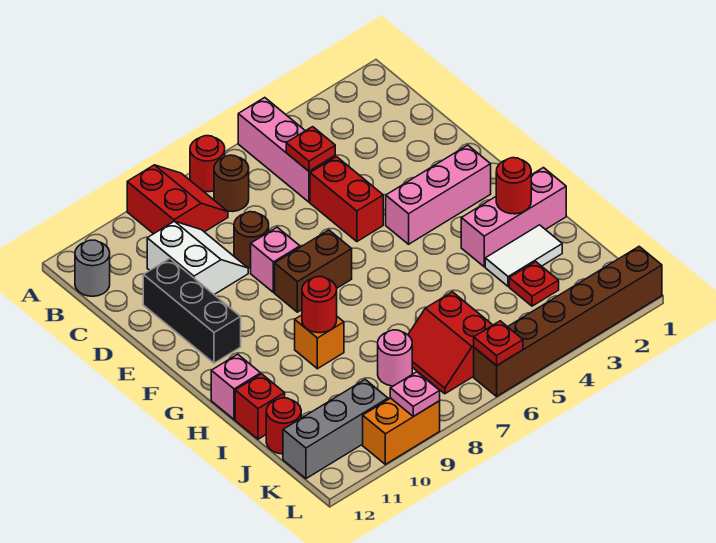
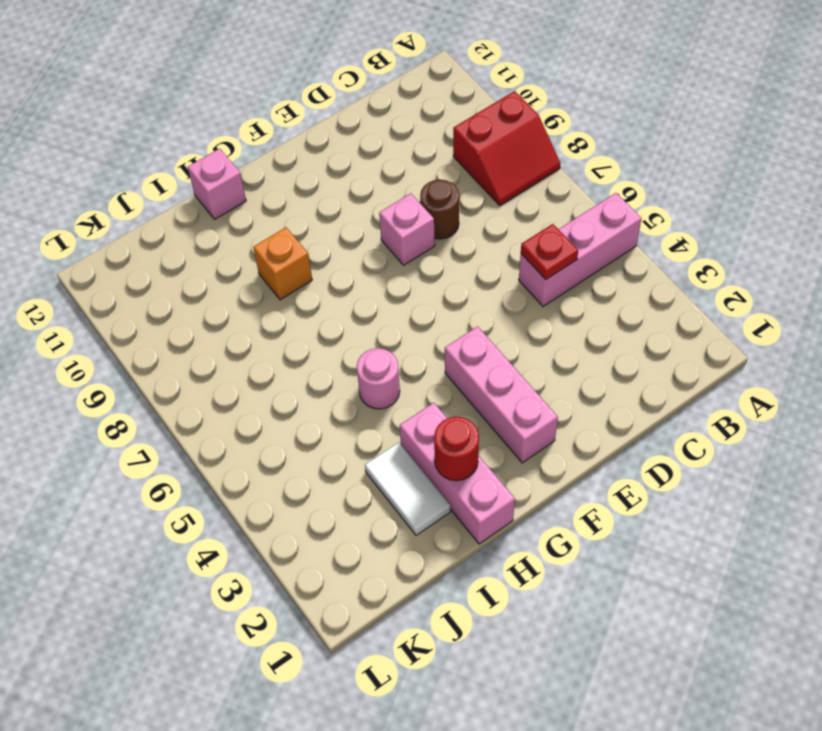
pink round brick H5 level 1 -> pink round brick J8 level 1
none -> red round brick A7 level 1
none -> brown round brick B7 level 1
none -> grey round brick B12 level 1

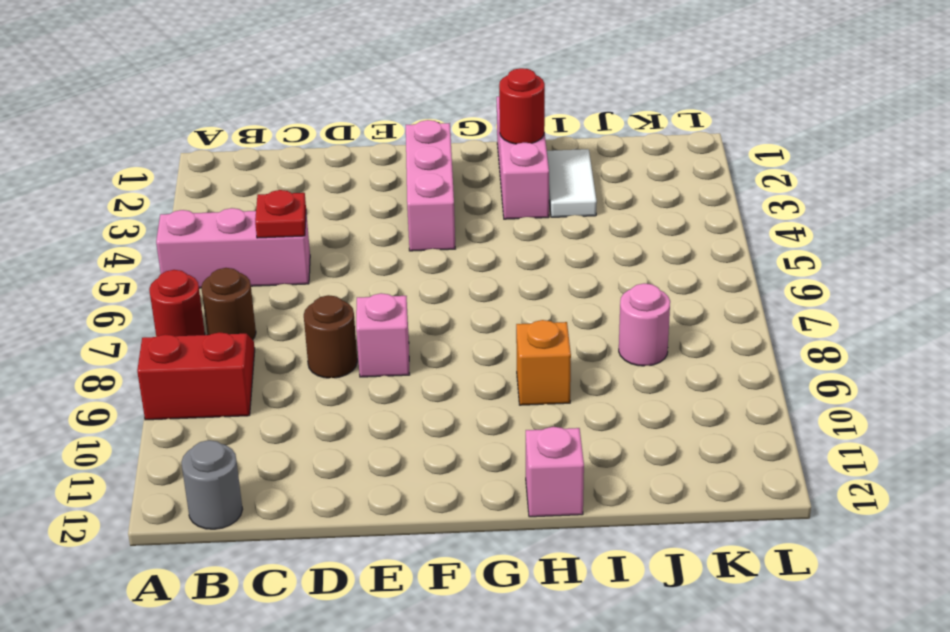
none -> white slope C9:D10 level 1 top 10
none -> red brick D5:E5 level 1
none -> black brick D11:F11 level 1

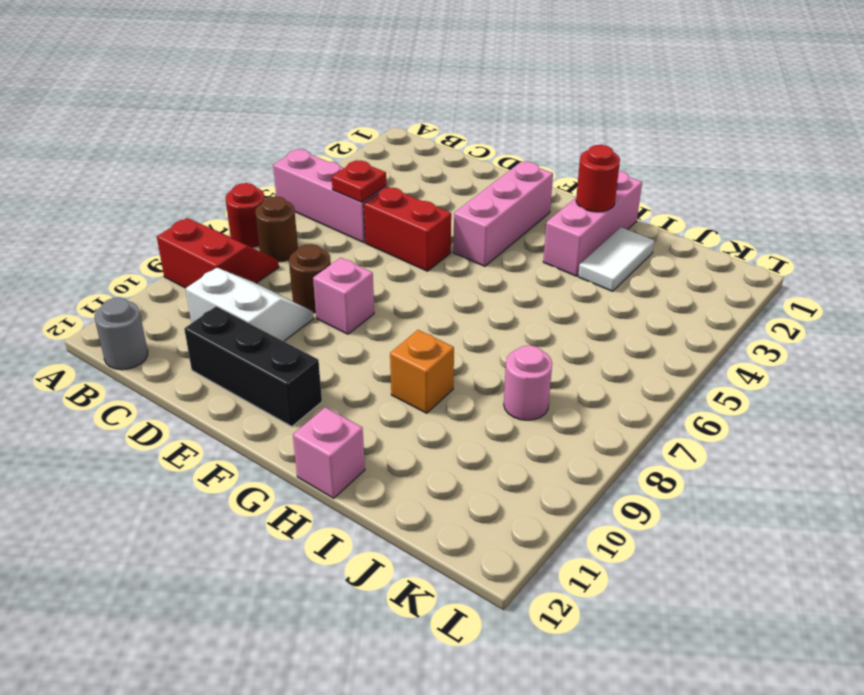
none -> brown brick F7:F8 level 1
none -> red brick I12 level 1
none -> red plate J3 level 1

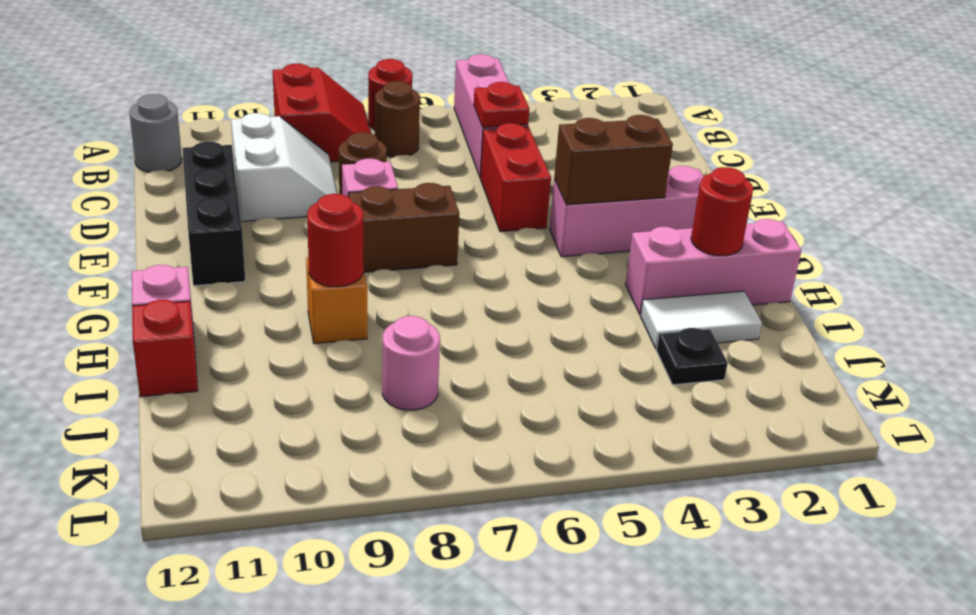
brown brick F3:F4 level 2 -> none
black plate J3 level 1 -> red plate J3 level 1
none -> red slope J6:K7 level 1 top 6
none -> red round brick J12 level 1
none -> grey brick K10:K12 level 1

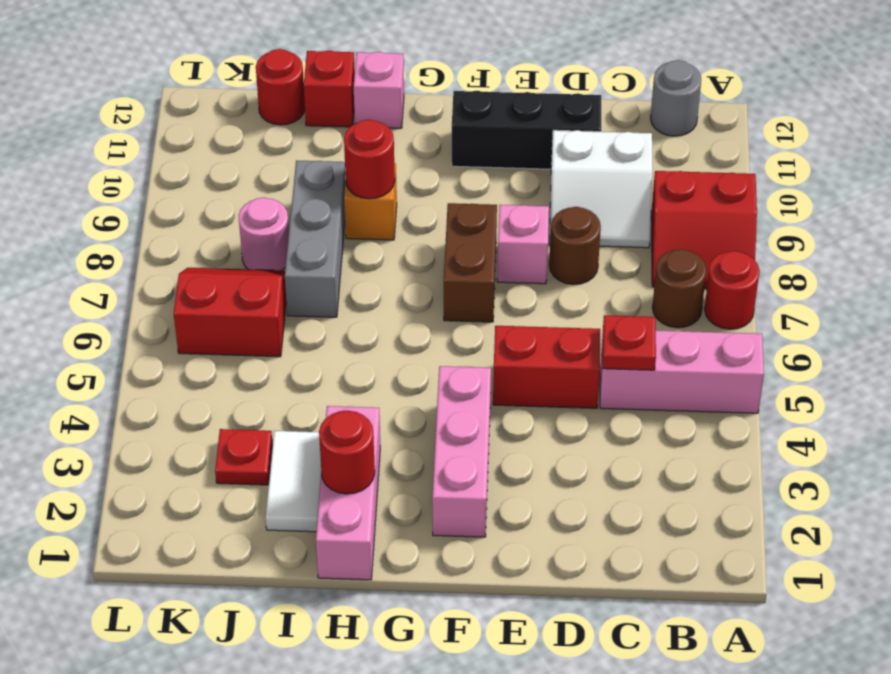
grey brick I7:I9 level 1 -> grey brick K10:K12 level 1
none -> brown brick L1:L6 level 1
none -> orange brick L9:L10 level 1
none -> red plate L6 level 2

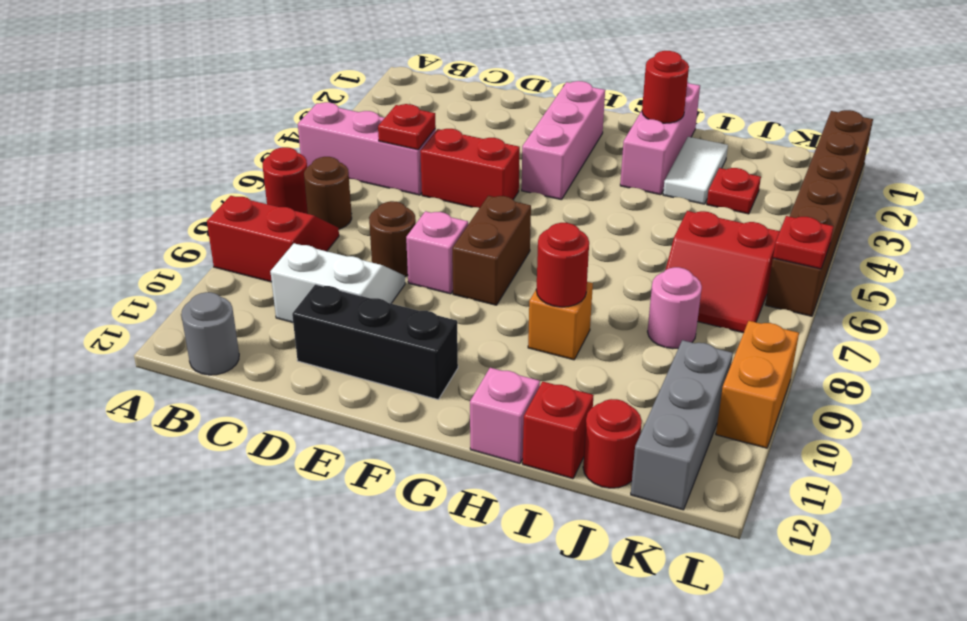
none -> pink plate L9 level 2

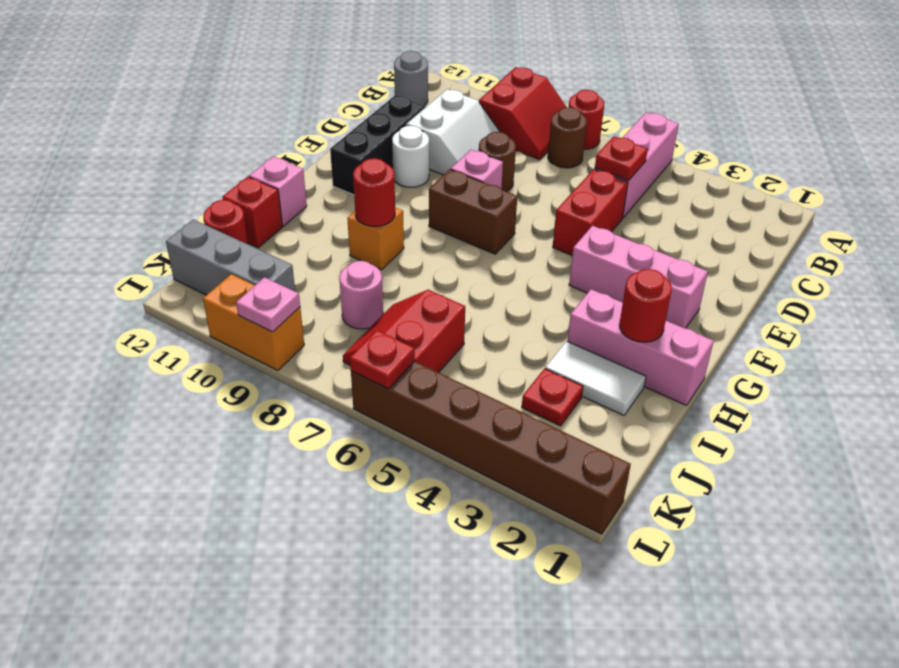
white round brick E10 level 1 -> none

